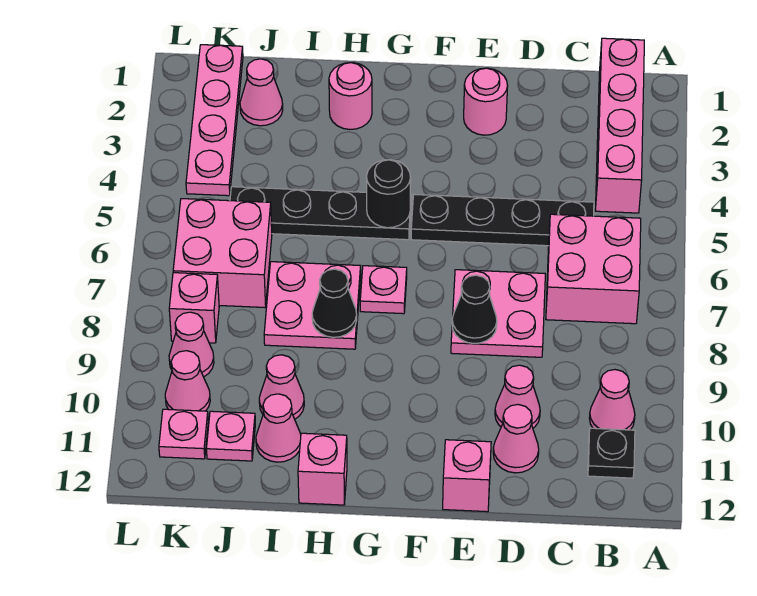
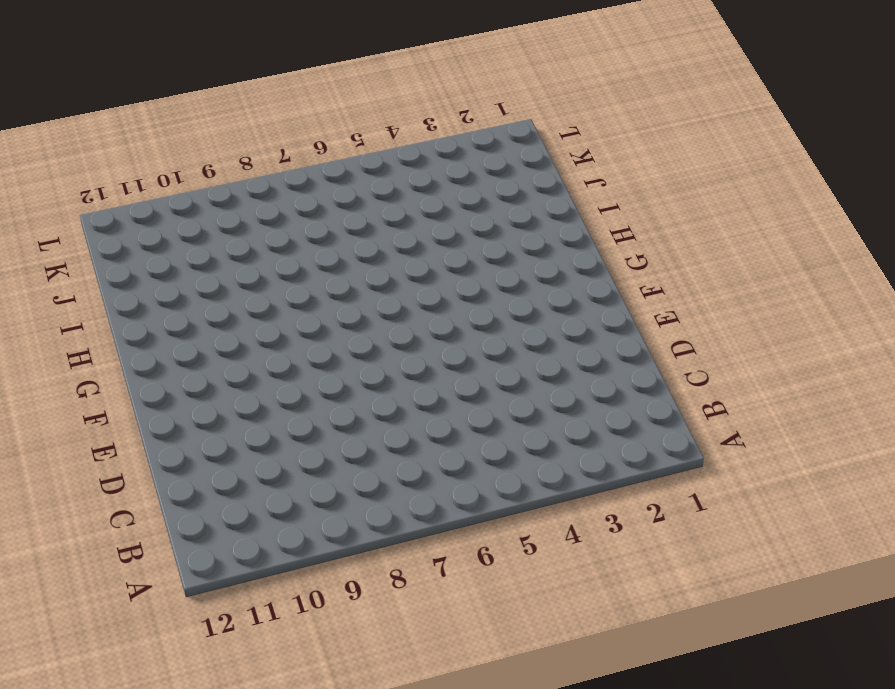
none -> pink brick B1:B4 level 1
none -> pink brick B6:C7 level 1
none -> pink cone B10 level 1

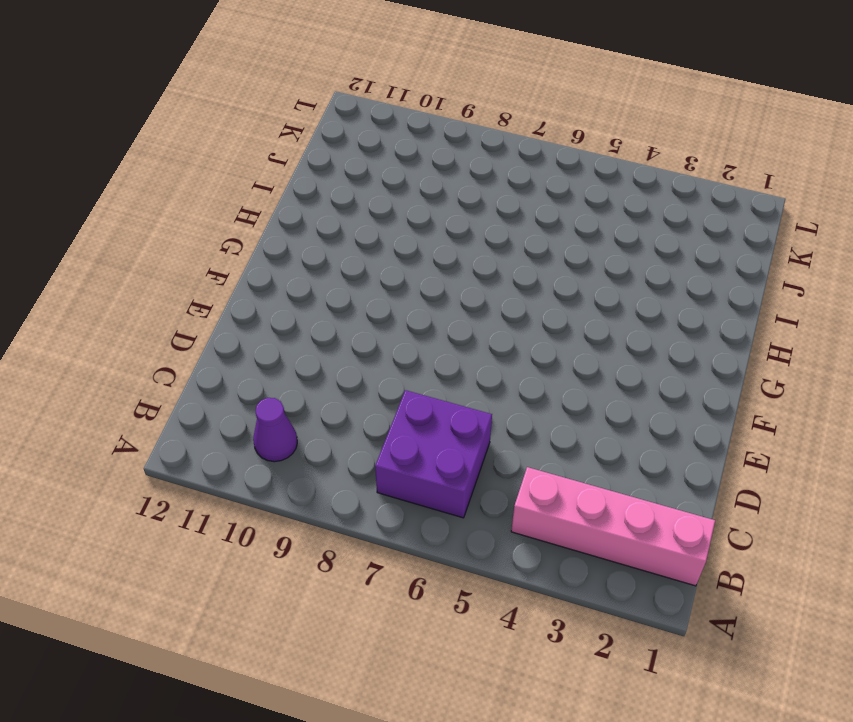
purple brick B6:C7 level 1 -> pink brick B6:C7 level 1
purple cone B10 level 1 -> pink cone B10 level 1
none -> black plate B11 level 1
none -> black plate C5:F5 level 1
none -> pink plate D7:E8 level 1

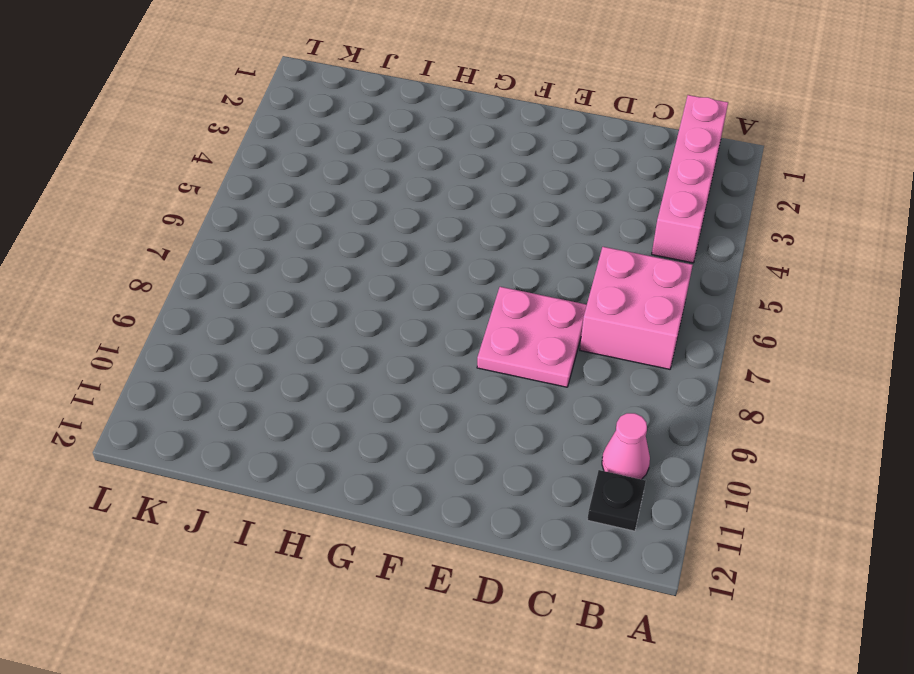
none -> black plate C5:F5 level 1
none -> pink cone D10 level 1
none -> pink cone D11 level 1

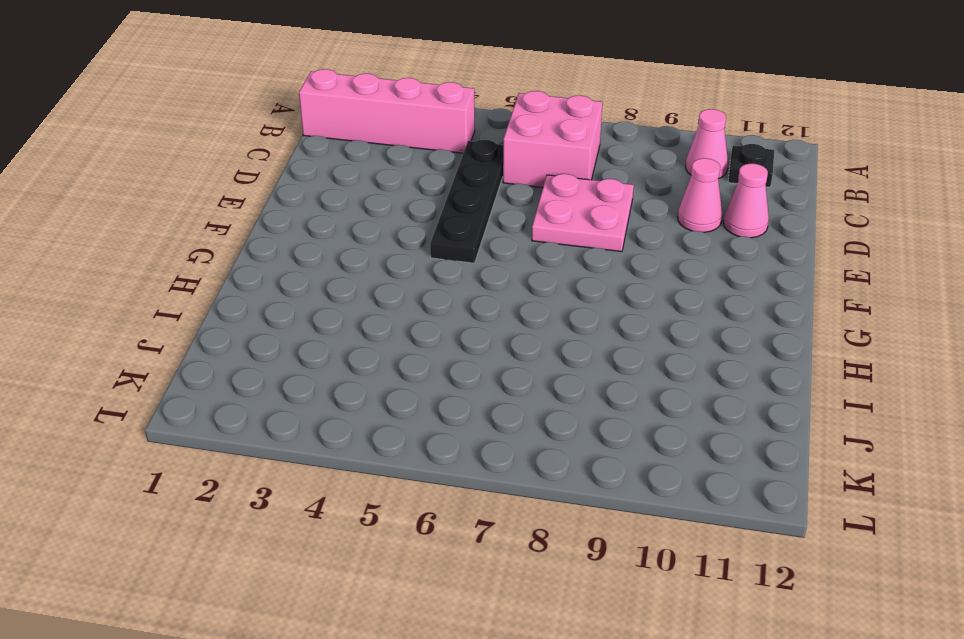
none -> pink round brick E2 level 1
none -> pink brick E12 level 1
none -> black plate G5:J5 level 1

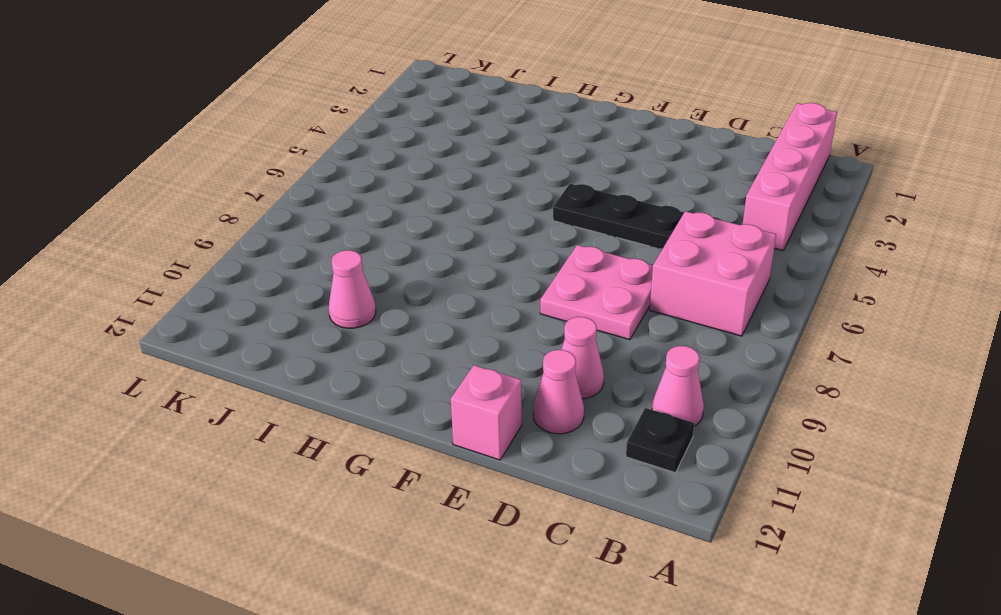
none -> pink round brick E2 level 1
none -> black plate G5:J5 level 1
none -> pink plate G7 level 1

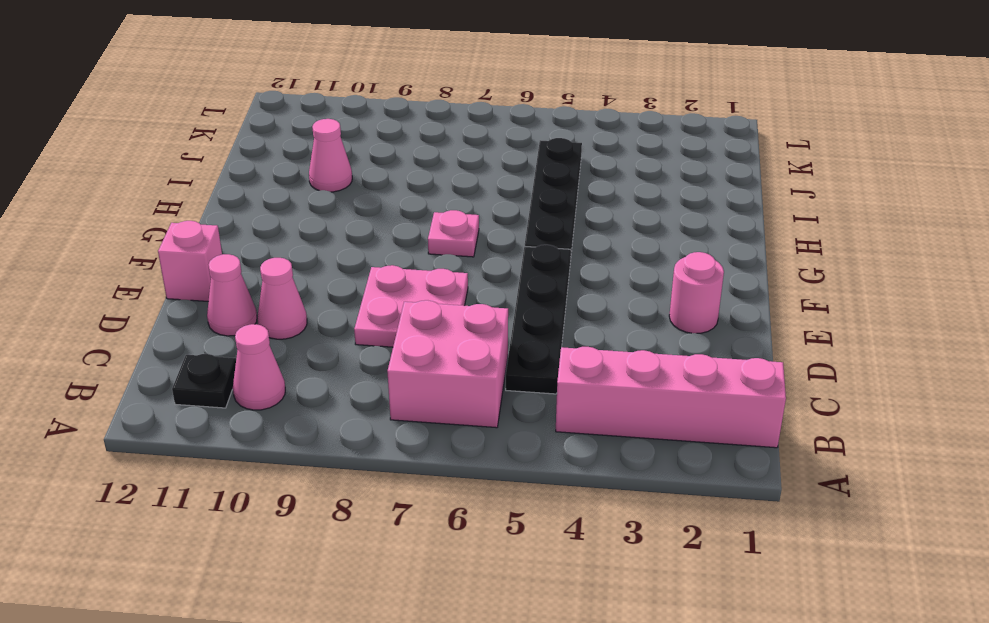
none -> pink round brick H2 level 1
none -> pink plate H7:I8 level 1
none -> pink brick H12 level 1

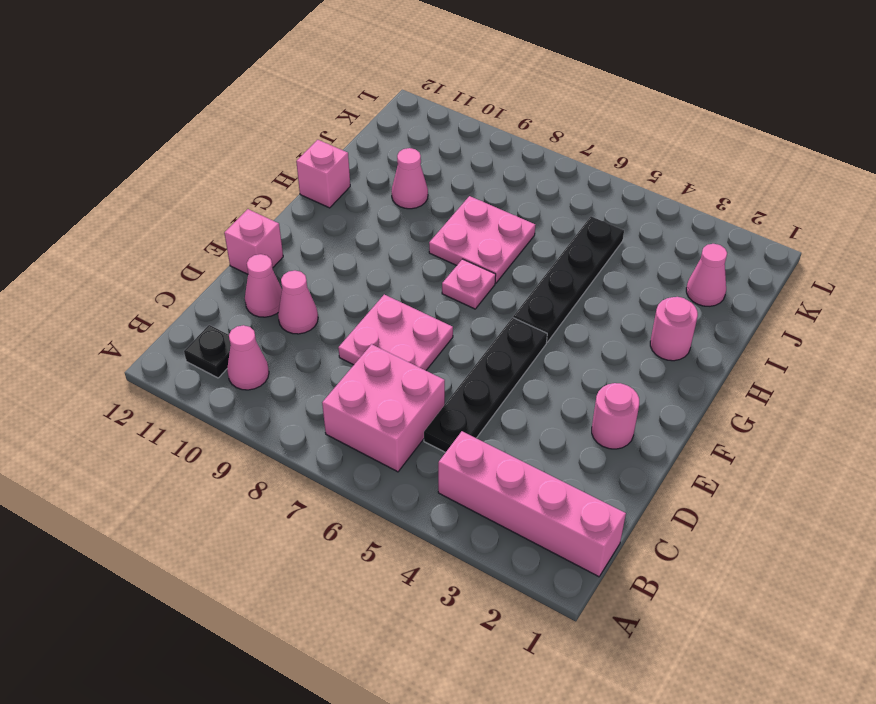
none -> pink cone I11 level 1
none -> pink brick J6:K7 level 1
none -> pink plate J11 level 1

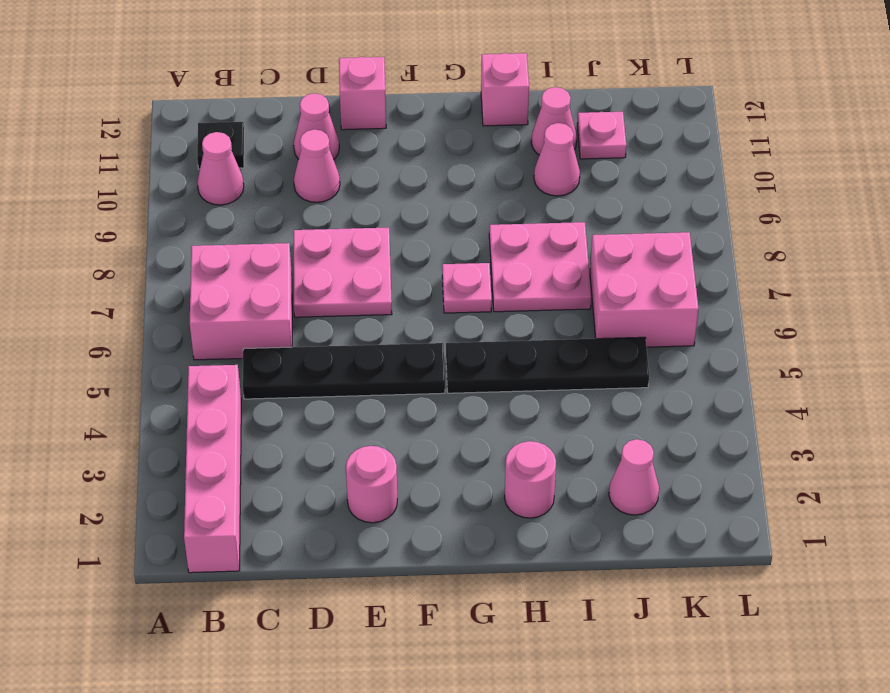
none -> pink plate K1:K4 level 1
none -> pink brick K8 level 1
none -> pink cone K9 level 1

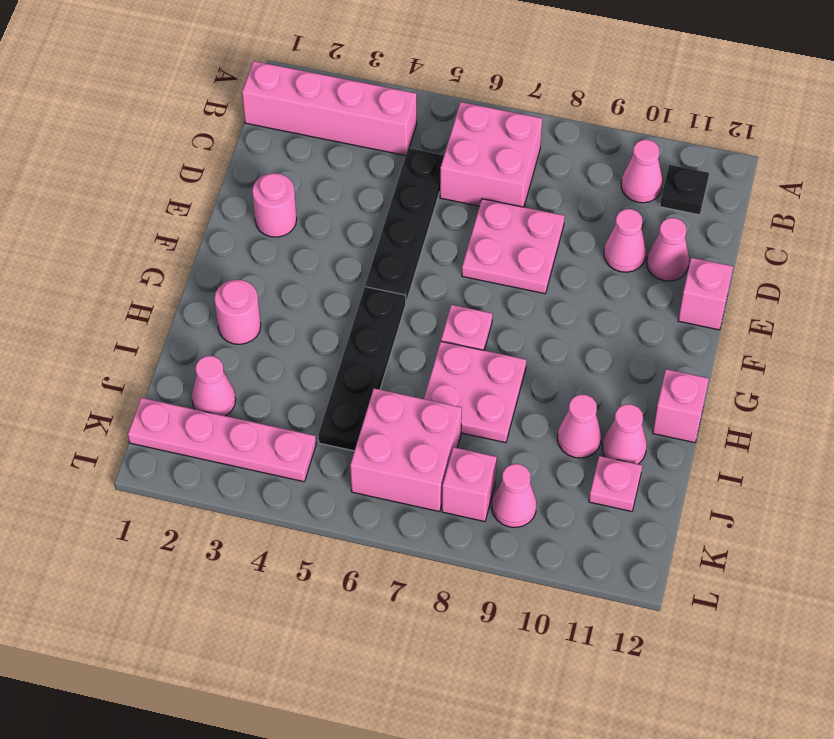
none -> pink cone K10 level 1
none -> pink plate K11 level 1
none -> black cone E8 level 2

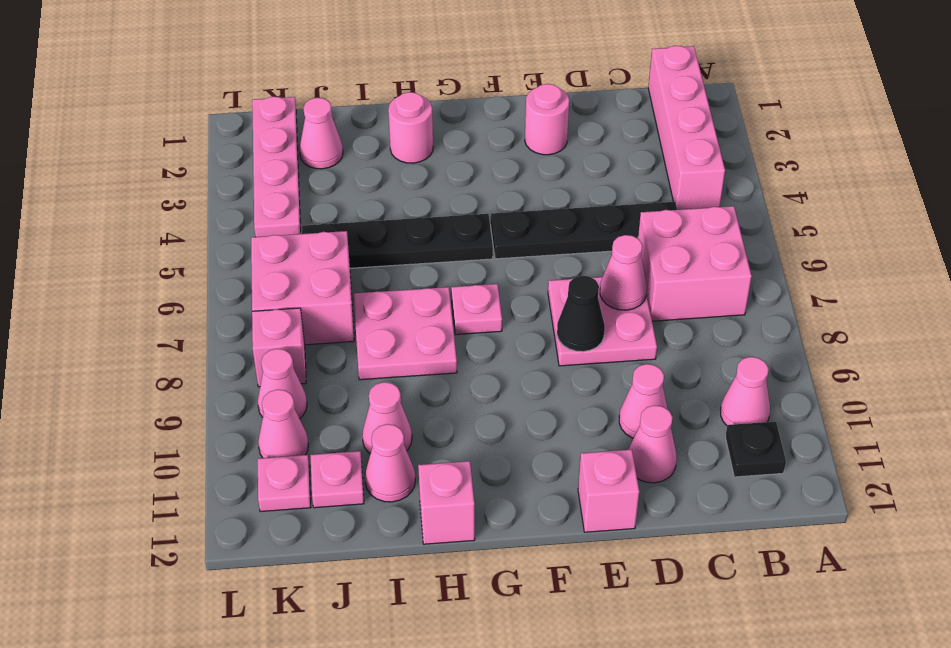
pink cone D7 level 2 -> none
none -> black round brick G5 level 2
none -> black cone H8 level 2

